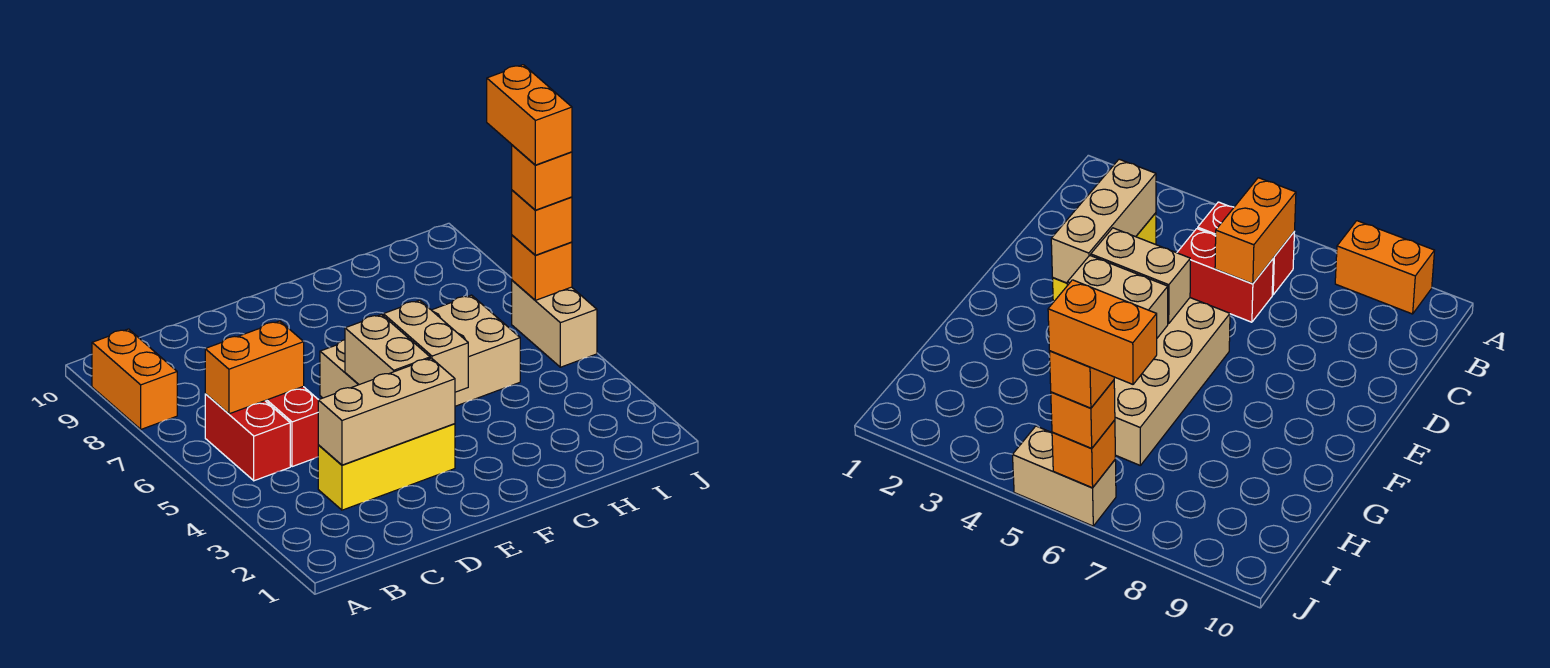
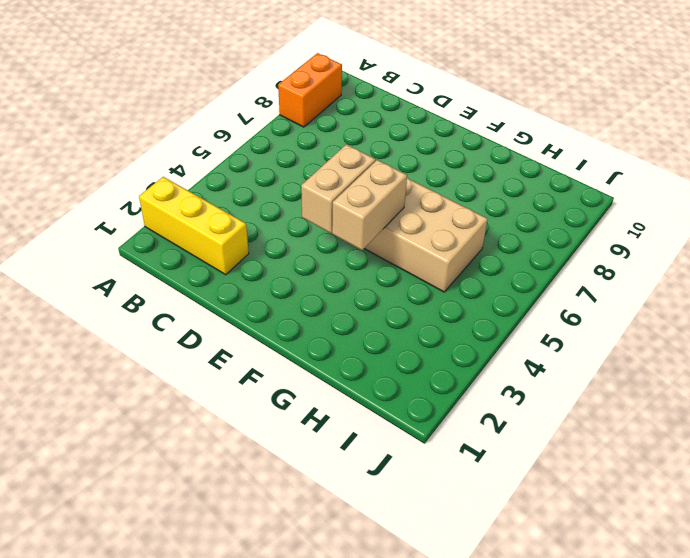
yellow brick A2:C2 level 1 -> yellow brick C3:E3 level 1
none -> red brick B5:B6 level 1
none -> red brick C5:C6 level 1
none -> tan brick J5:J6 level 1

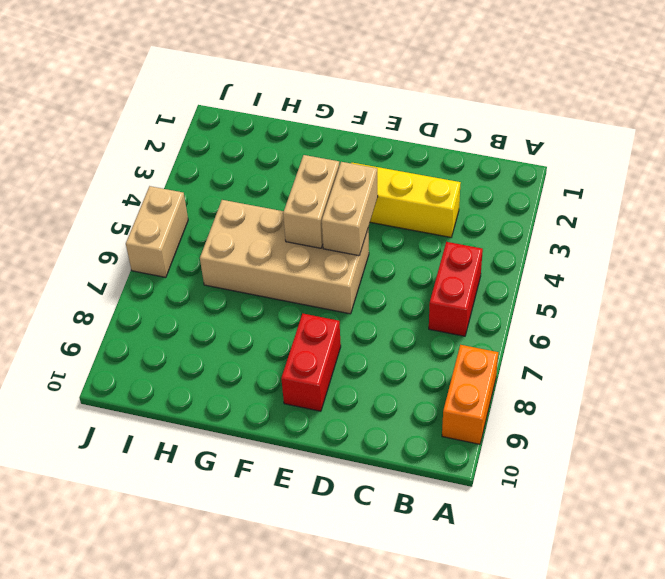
red brick E8:E9 level 1 -> red brick C5:C6 level 1
none -> orange brick B6:C6 level 2
none -> tan brick C3:E3 level 2
none -> orange brick J6 level 2

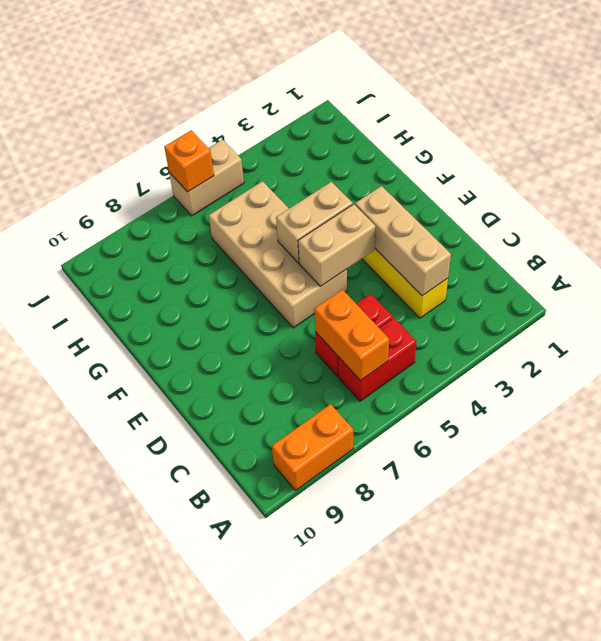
none -> orange brick J6 level 3
none -> orange brick J6 level 4
none -> orange brick J6:J7 level 5

